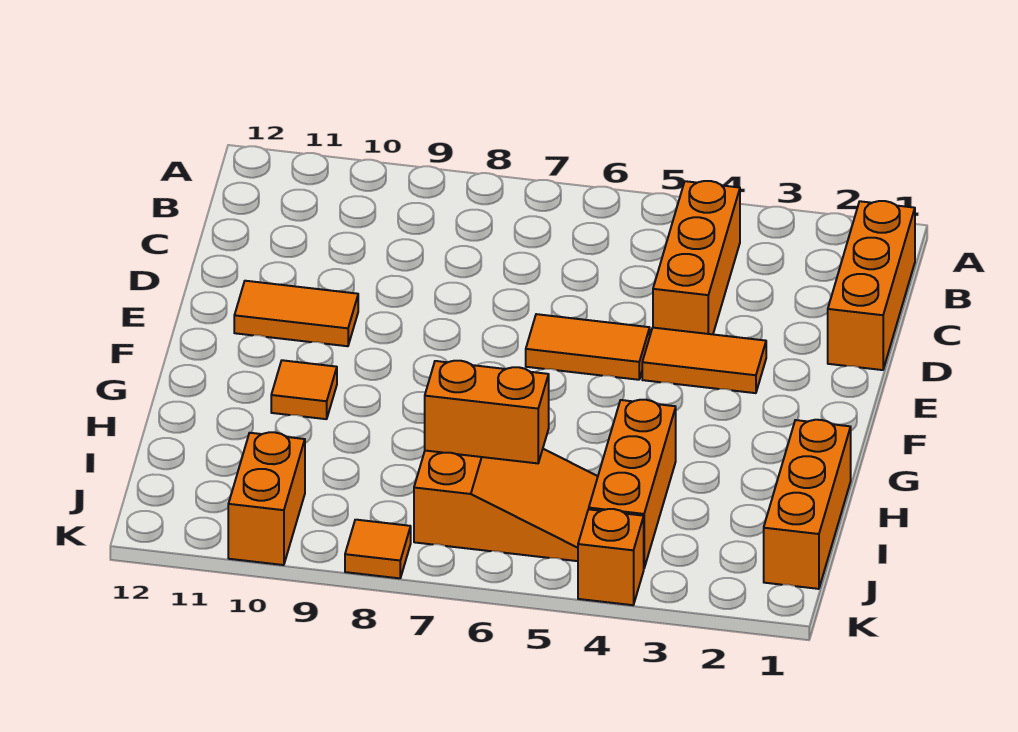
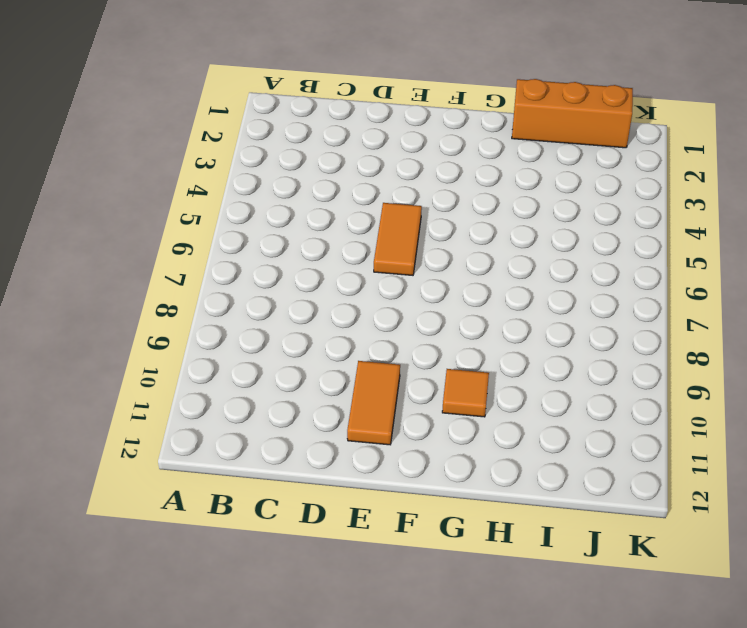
none -> orange brick B1:D1 level 1
none -> orange brick B4:D4 level 1
none -> orange tile E3:E4 level 1

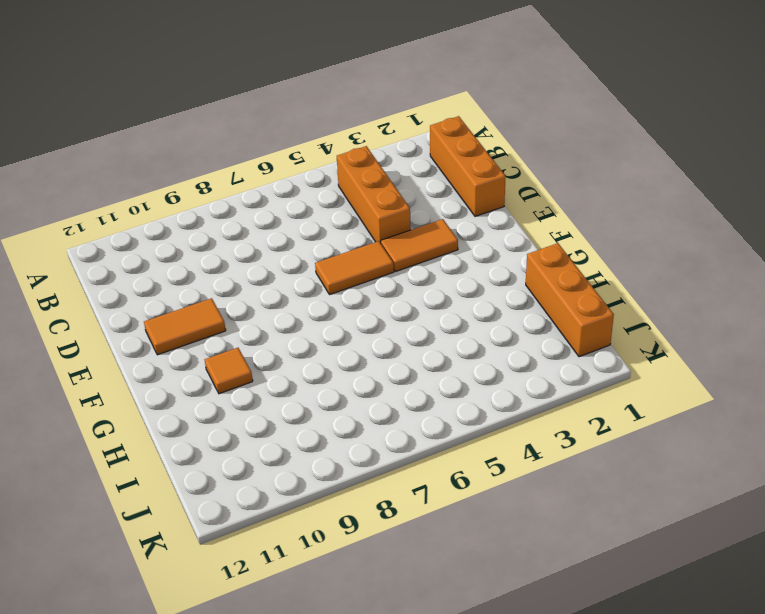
none -> orange brick H4:J4 level 1
none -> orange slope I5:J7 level 1 top 7
none -> orange brick J10:K10 level 1

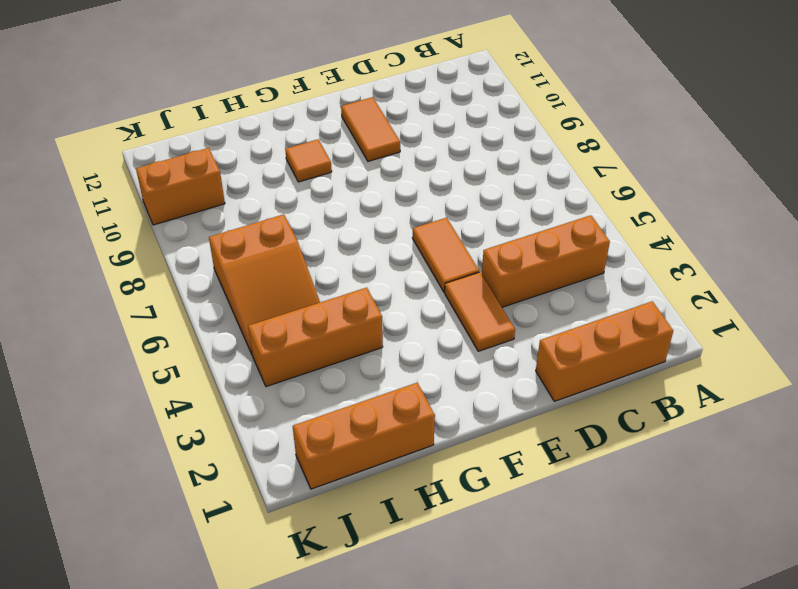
none -> orange brick K4 level 1
none -> orange tile K8 level 1
none -> orange brick I6:I7 level 2

